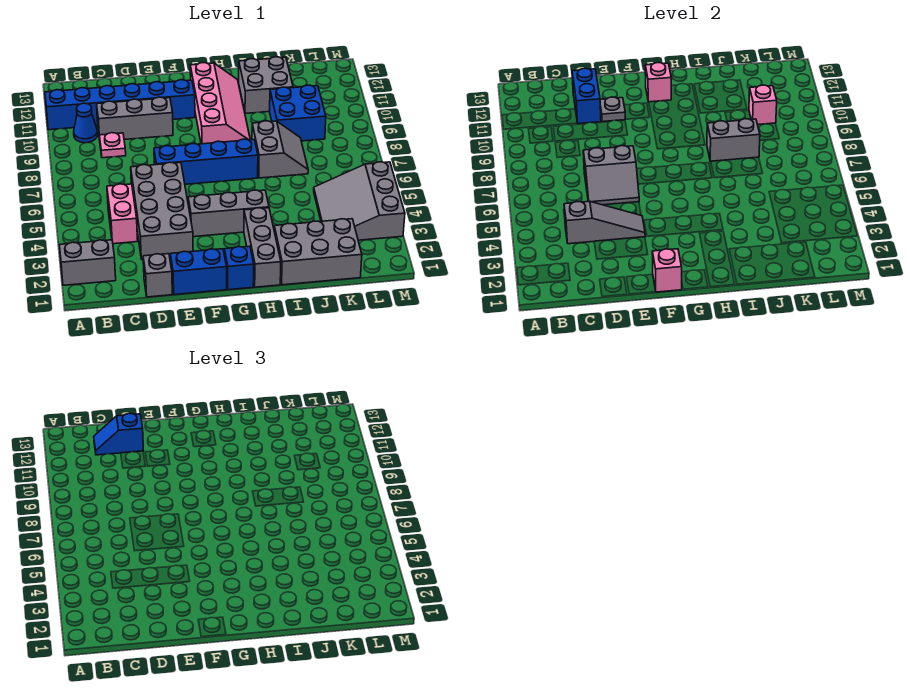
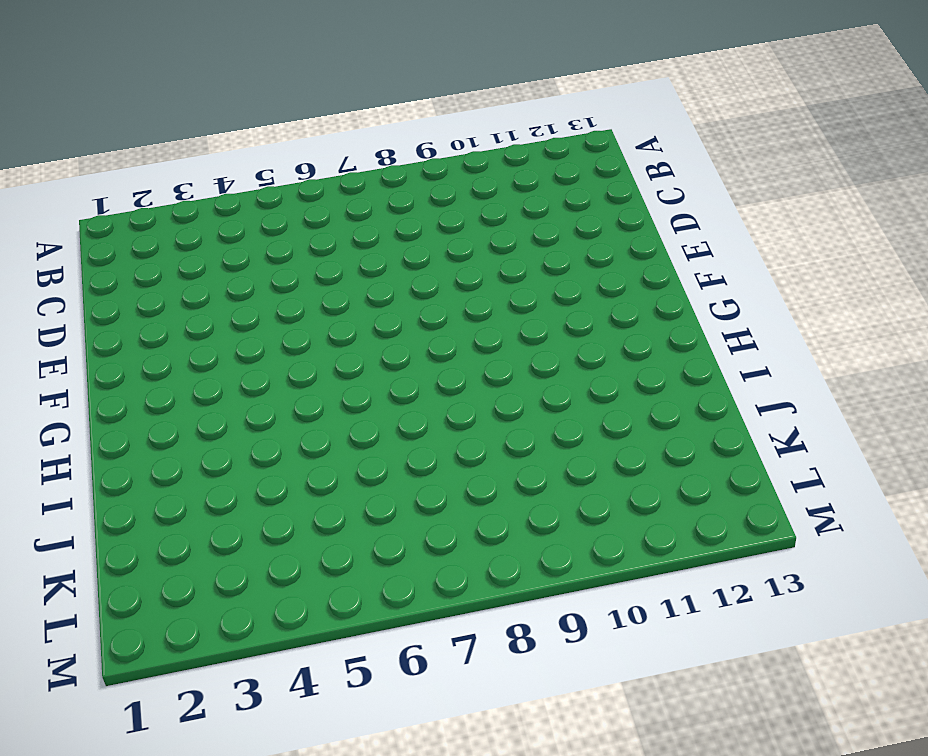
none -> grey brick A2:B2 level 1
none -> blue brick A11:F11 level 1
none -> blue cone B10 level 1

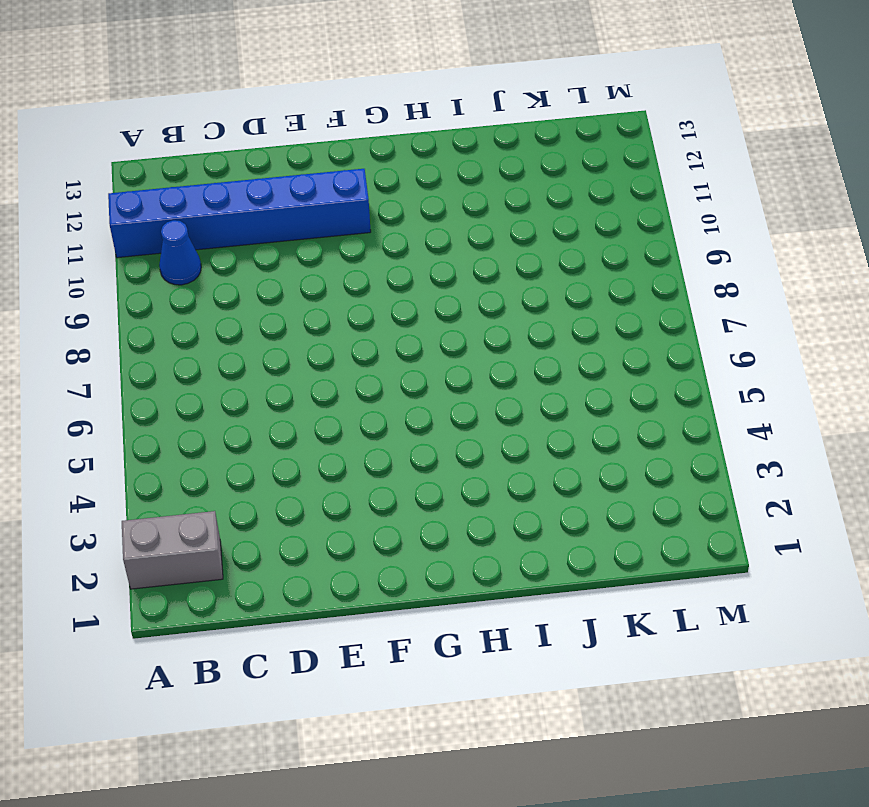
none -> pink brick C4:C5 level 1
none -> pink plate C9 level 1
none -> grey brick C10:E10 level 1

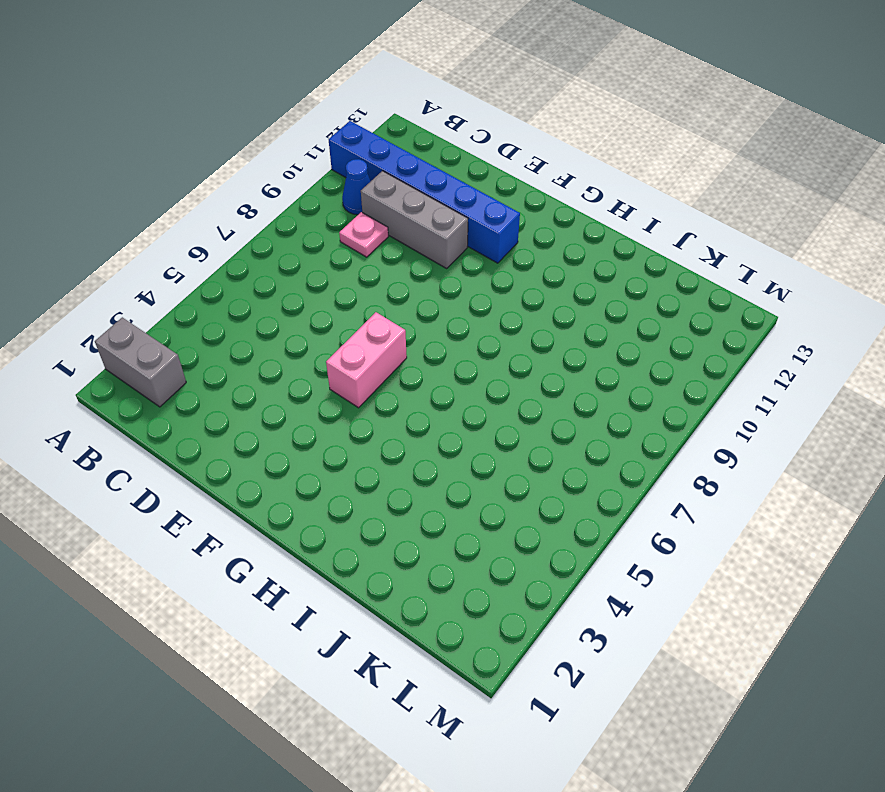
pink brick F5:F6 level 1 -> pink brick C4:C5 level 1
none -> grey brick D1 level 1
none -> grey brick D3:E6 level 1
none -> blue brick E1:F1 level 1

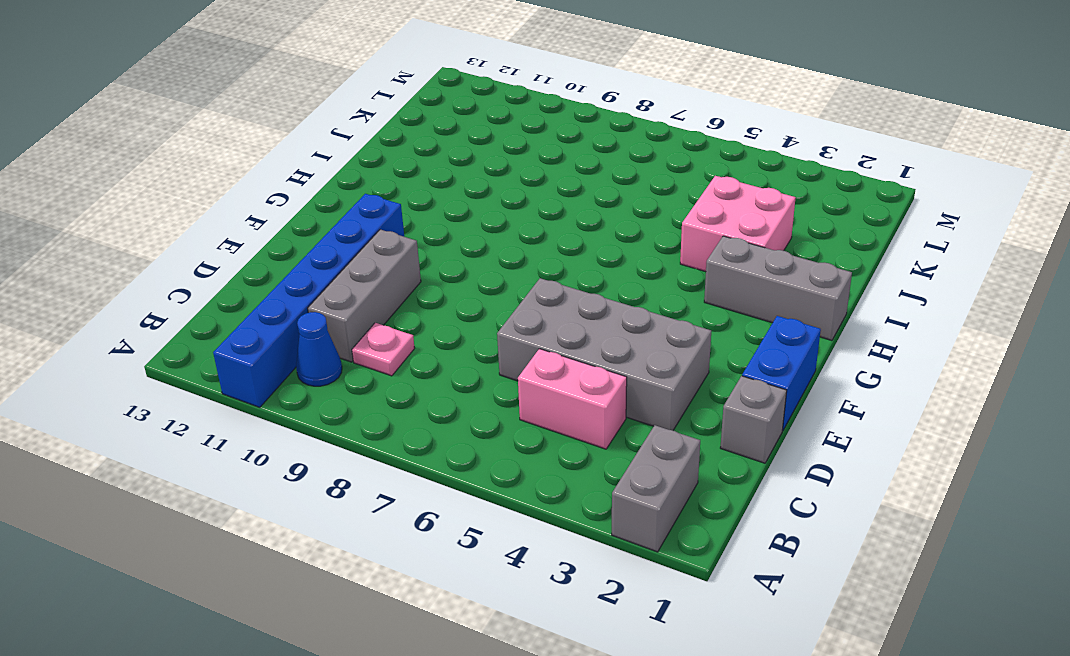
pink brick I3:J4 level 1 -> none
none -> blue brick E7:H7 level 1
none -> grey brick F4:H4 level 1
none -> blue brick G1 level 1

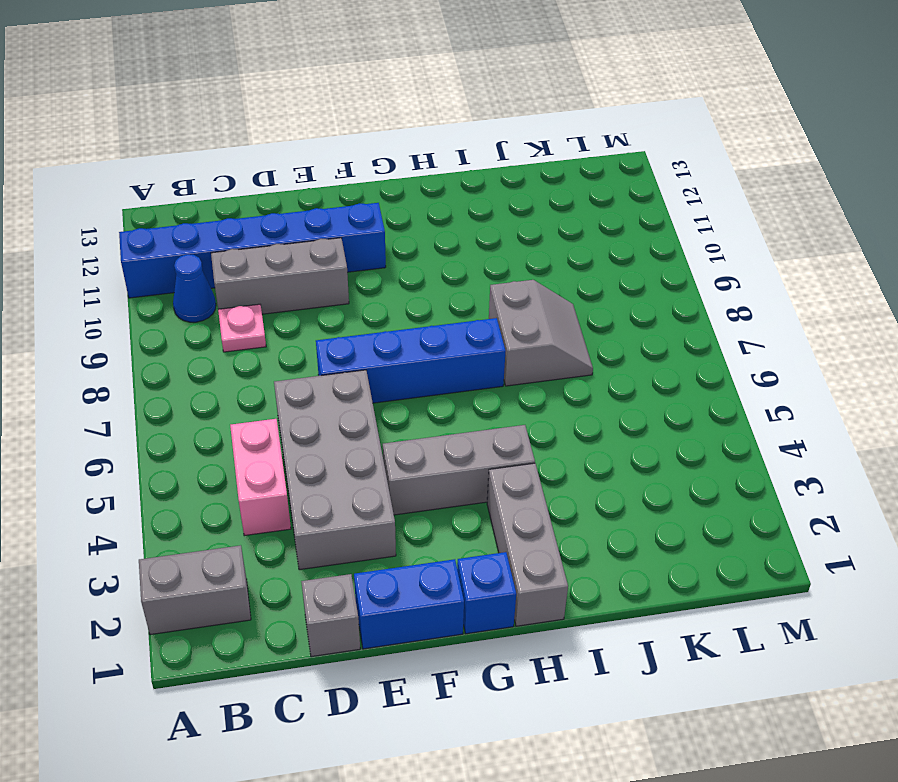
none -> pink slope G9:H12 level 1 top G
none -> grey brick I1:K2 level 1
none -> grey brick I11:J12 level 1

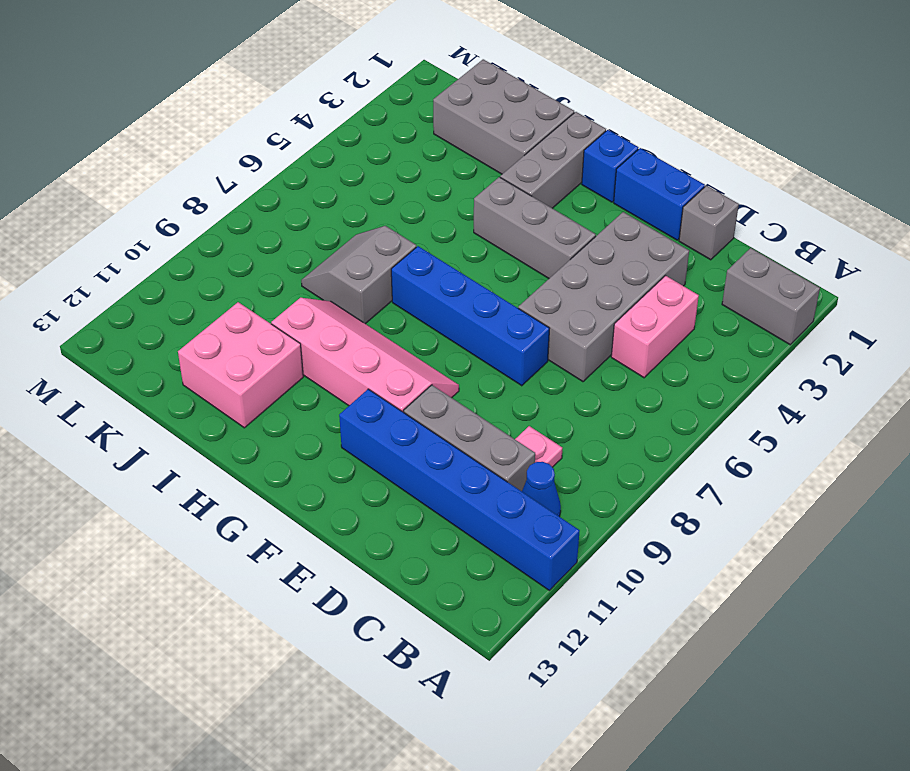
pink slope F9:I10 level 1 top 10 -> pink slope G9:H12 level 1 top G
pink brick I11:J12 level 1 -> grey brick I11:J12 level 1
none -> blue brick J9:K10 level 1
none -> grey slope K3:M5 level 1 top M
none -> grey slope C4:E4 level 2 top C

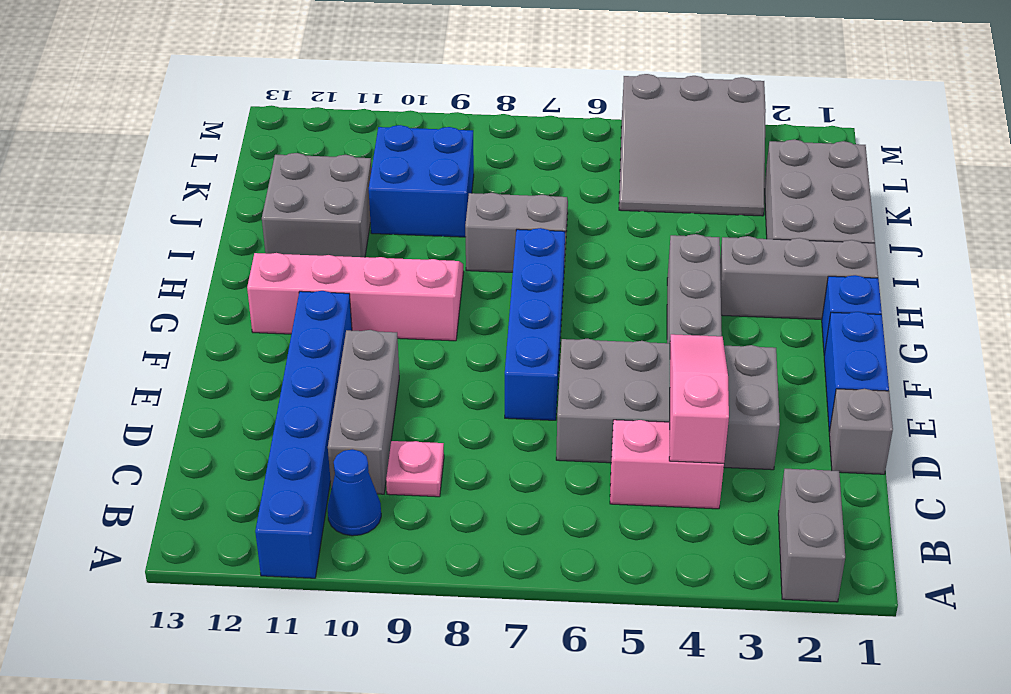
pink slope C4:E4 level 2 top C -> grey slope C4:E4 level 2 top C
none -> grey slope D6:E7 level 2 top 7
none -> blue brick D11:D12 level 2
none -> grey plate E11 level 2

